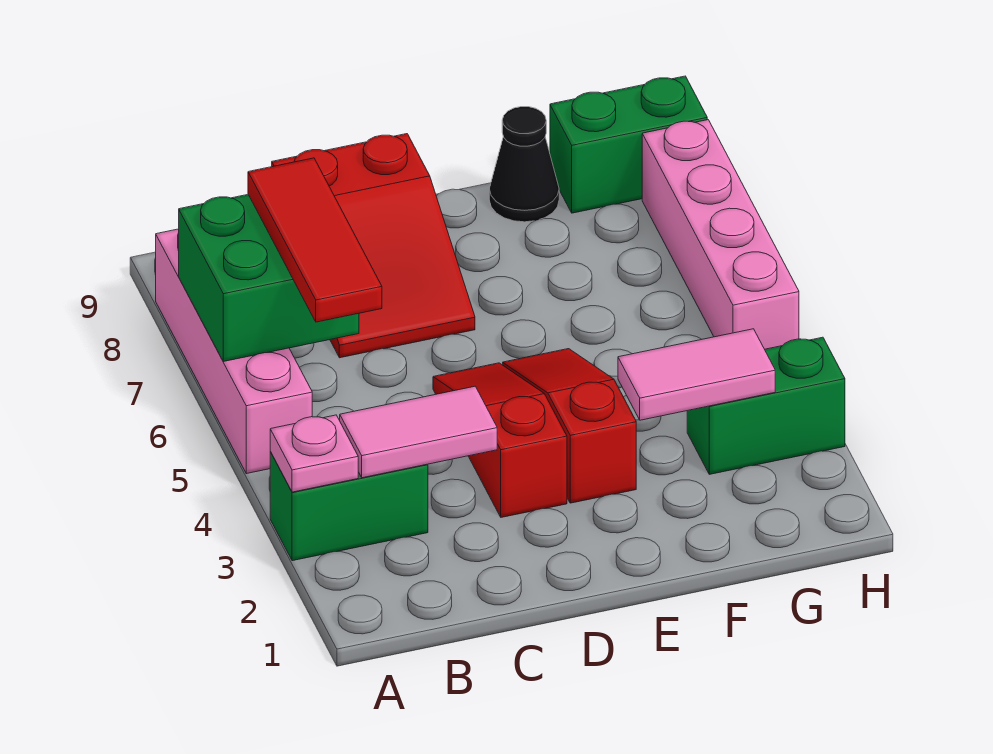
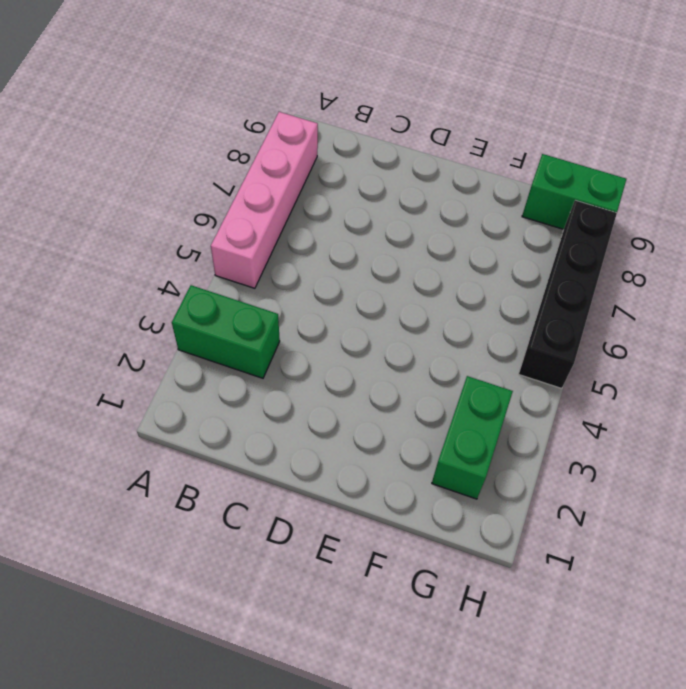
green brick G2:G3 level 1 -> green brick G3:H3 level 1
black brick H5:H8 level 1 -> pink brick H5:H8 level 1
none -> red slope C7:D9 level 1 top 9
none -> red slope D3:D5 level 1 top 3
none -> red slope E3:E5 level 1 top 3

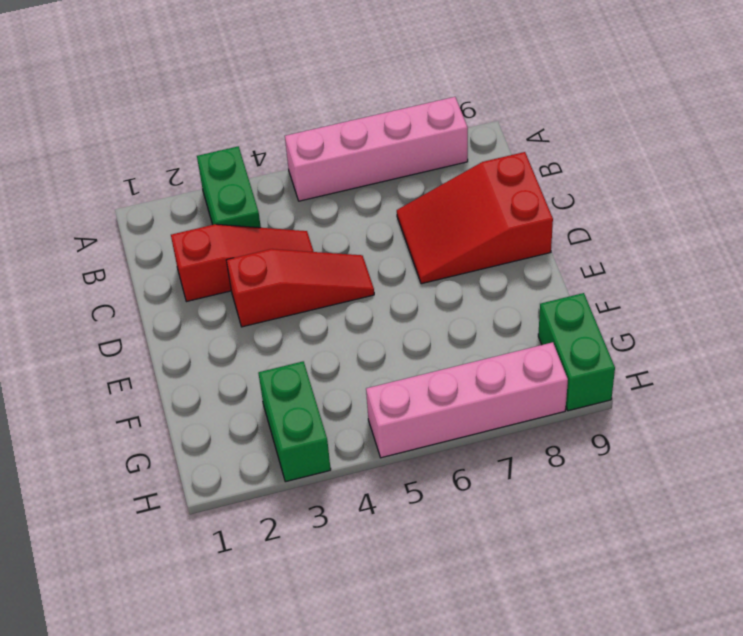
red slope C2:C4 level 1 top 2 -> red slope E3:E5 level 1 top 3
none -> black cone F9 level 1
none -> pink plate A3 level 2
none -> green brick A6:B7 level 2

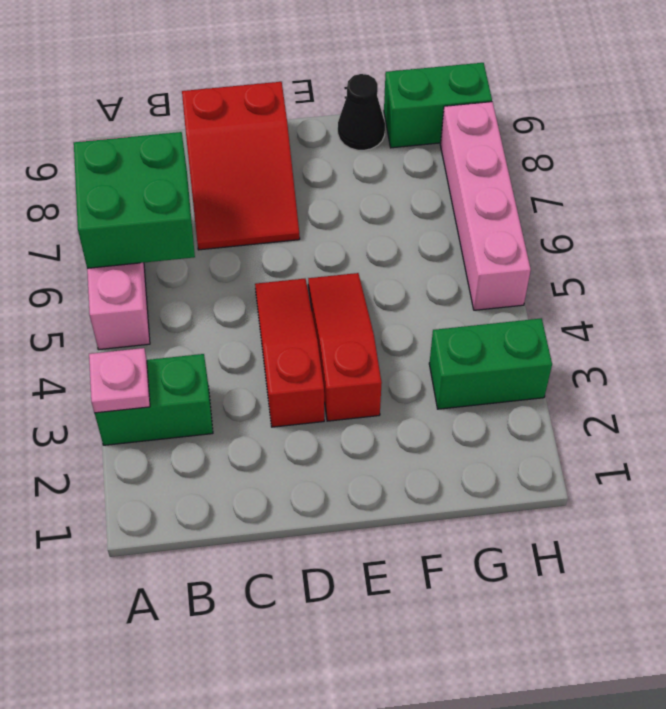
none -> pink tile B3:C3 level 2
none -> pink tile F3:G3 level 2
none -> red tile B5:B7 level 3

